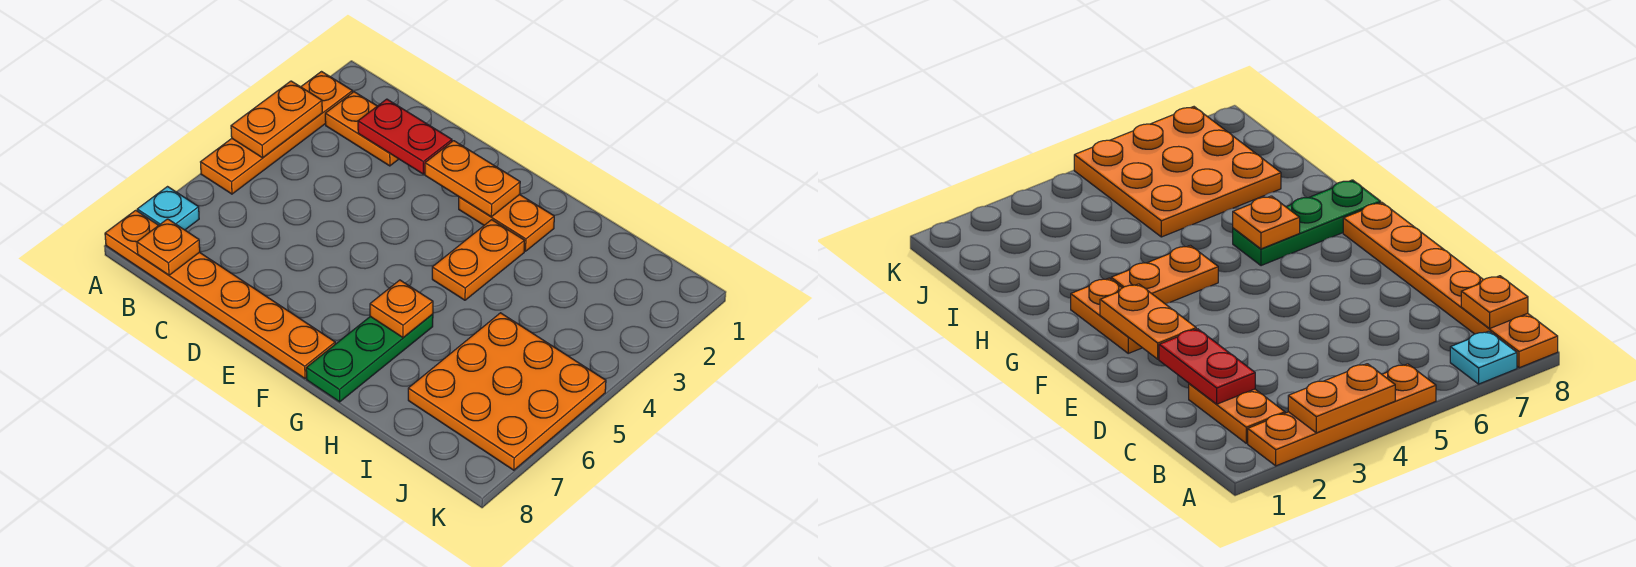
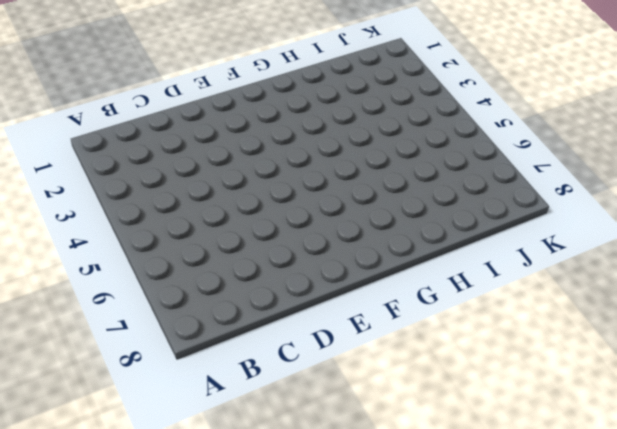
none -> orange plate A2:A5 level 1
none -> cyan plate A7 level 1
none -> orange plate A8:F8 level 1

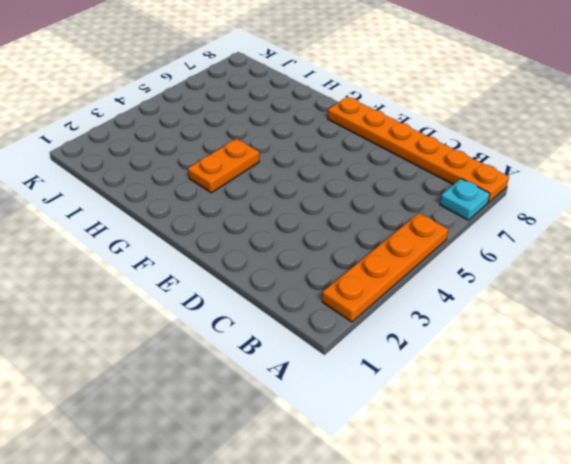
none -> orange plate B2:C2 level 1
none -> orange plate F2:G2 level 1
none -> green plate G6:G8 level 1

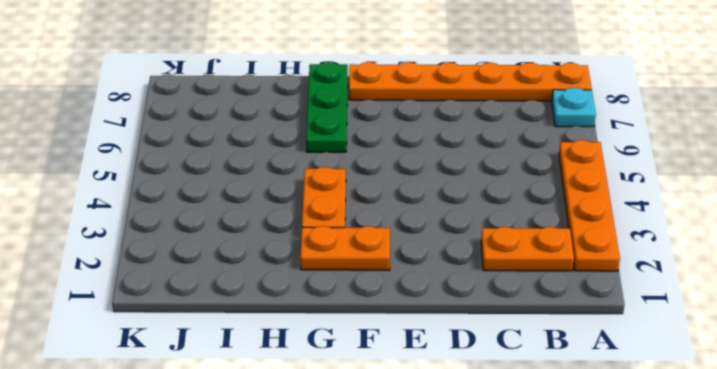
none -> orange plate I5:K7 level 1
none -> orange plate A3:A4 level 2
none -> orange plate B8 level 2

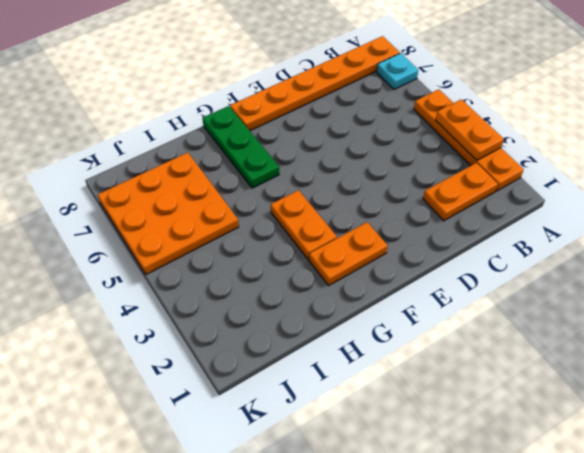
none -> orange plate B8 level 2
none -> red plate C2:D2 level 2
none -> orange plate E2:F2 level 2

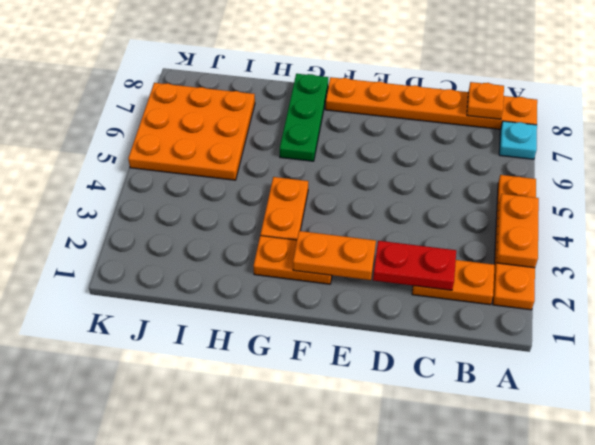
none -> orange plate G6 level 2

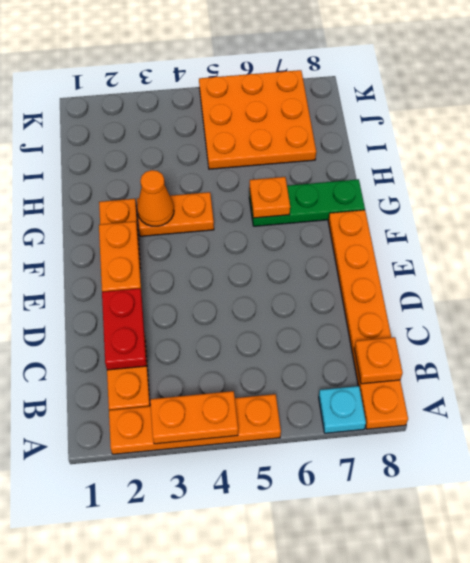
orange cone G3 level 2 -> none

